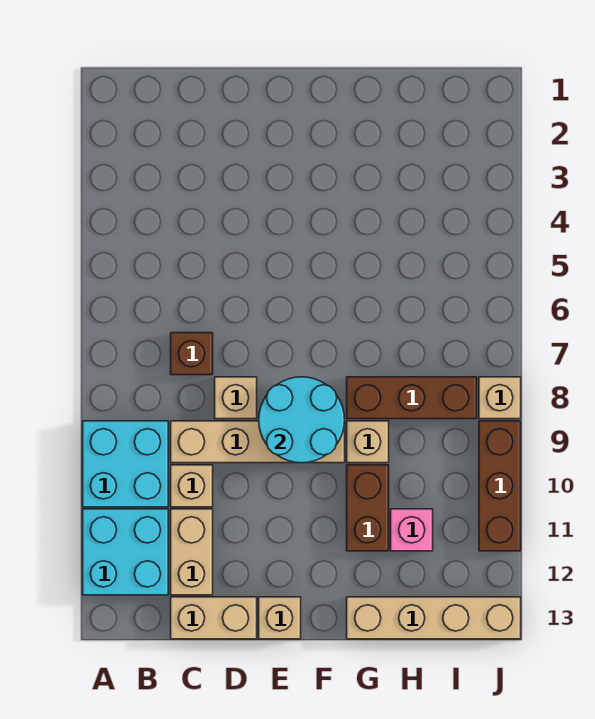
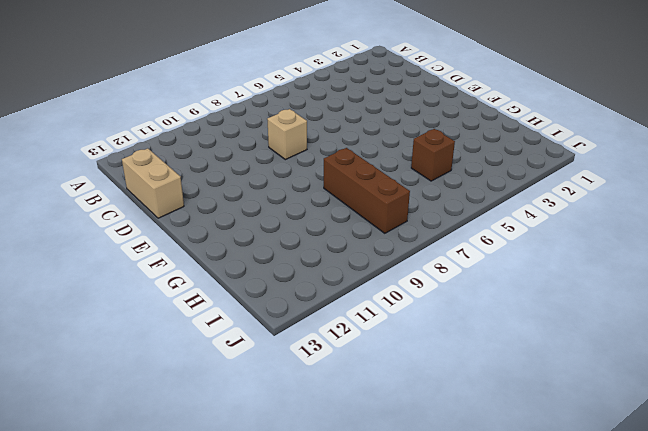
brown brick H5 level 1 -> brown brick C7 level 1
none -> cyan brick A9:B10 level 1
none -> cyan brick A11:B12 level 1
none -> tan brick C9:F9 level 1

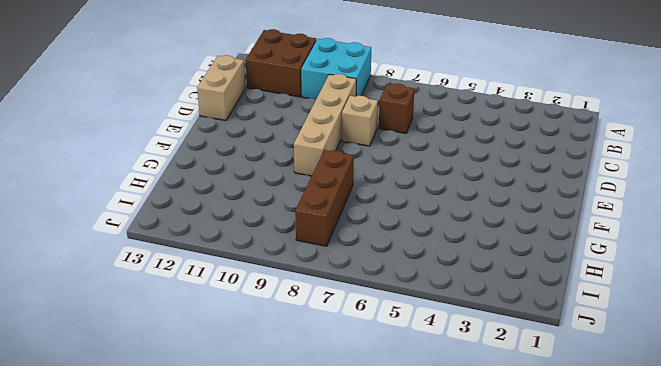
brown brick A11:B12 level 1 -> cyan brick A11:B12 level 1
none -> tan brick C10 level 1
none -> tan brick C11:C12 level 1
none -> tan brick E13 level 1

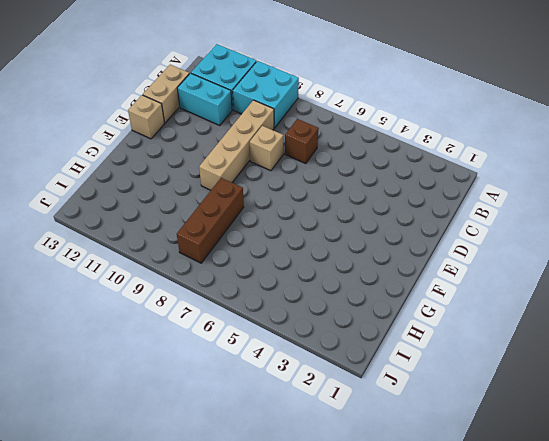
cyan brick C11:C12 level 1 -> tan brick C11:C12 level 1
none -> tan brick C10 level 1
none -> tan brick G9 level 1
none -> brown brick G10:G11 level 1

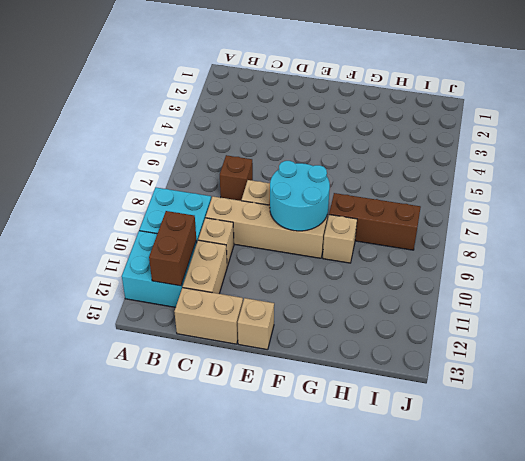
brown brick B11:B12 level 2 -> brown brick G10:G11 level 1
none -> tan brick G13:J13 level 1
none -> pink brick H11 level 1
none -> tan brick J8 level 1

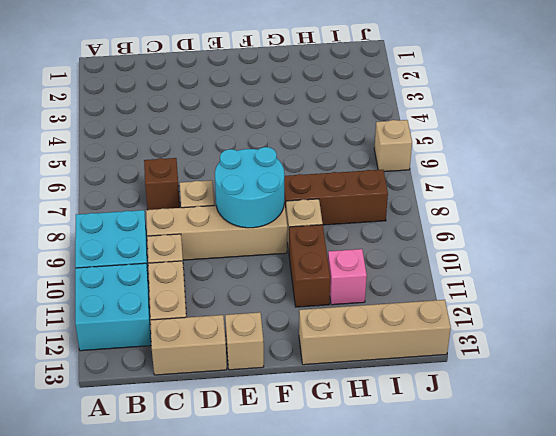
tan brick J6 level 1 -> tan brick J8 level 1
none -> brown brick J9:J11 level 1

